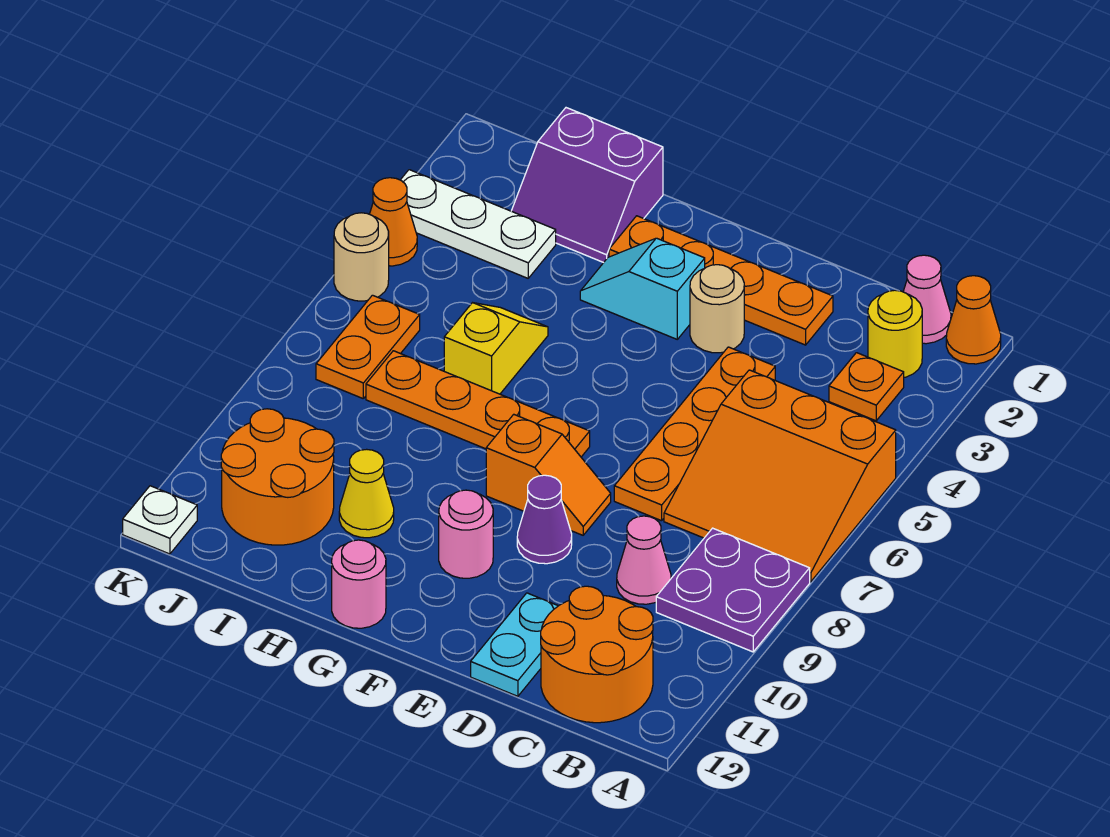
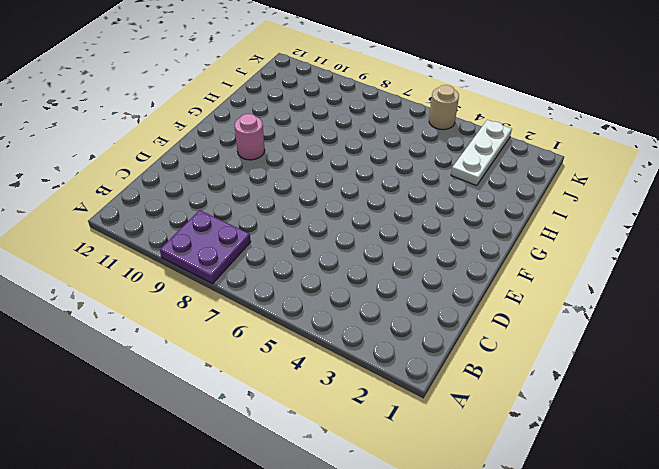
none -> orange cone A1 level 1
none -> orange slope A5:C7 level 1 top 5
none -> pink cone B1 level 1

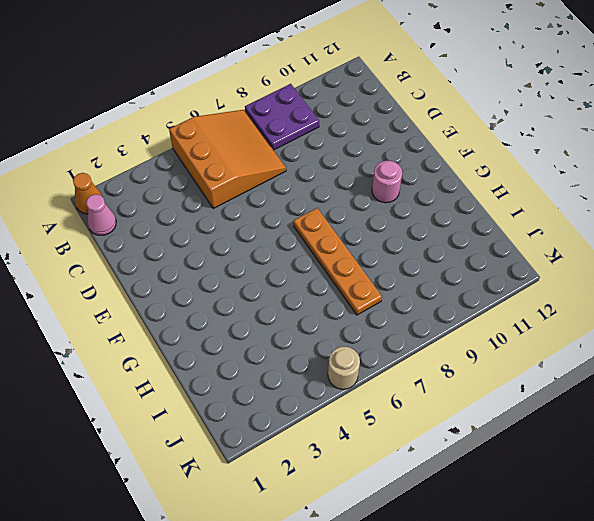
none -> yellow round brick B2 level 1
none -> orange plate B3 level 1
none -> orange round brick B11:C12 level 1

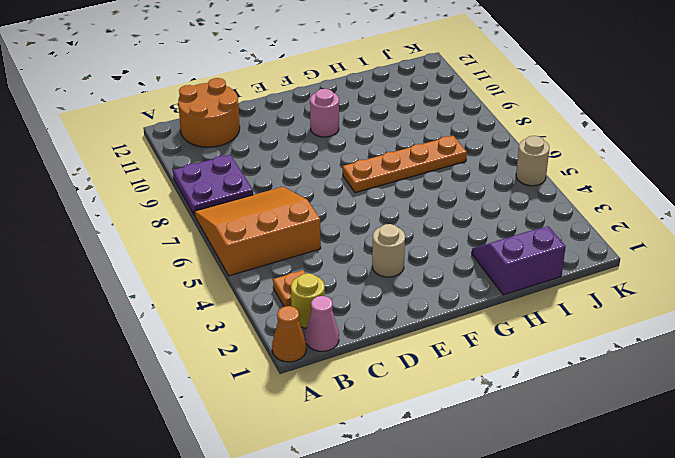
none -> pink cone C9 level 1
none -> orange plate D2:G2 level 1
none -> orange plate D4:D7 level 1

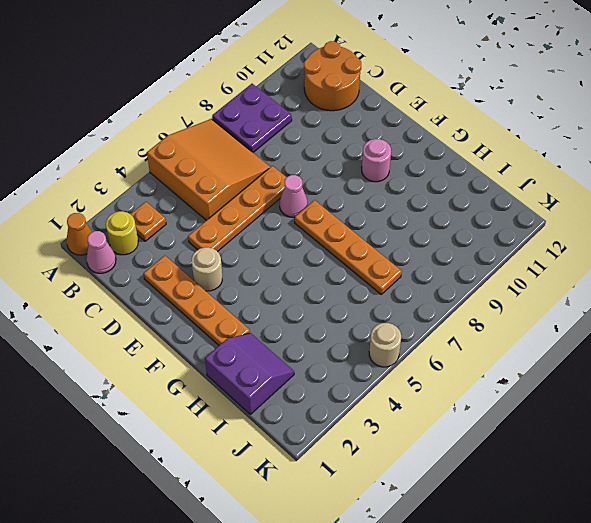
pink cone E7 level 1 -> pink cone C9 level 1
none -> cyan plate D11:D12 level 1
none -> orange slope E8:F8 level 1 top F
none -> purple cone E9 level 1

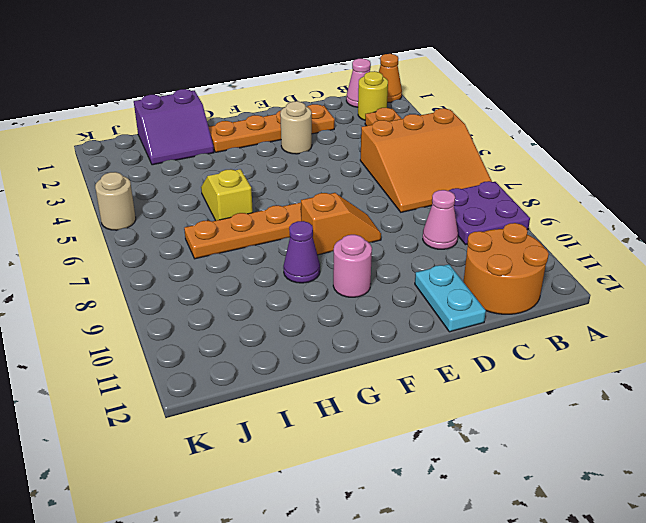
purple cone G9 level 1 -> purple cone E9 level 1
none -> orange plate D4:D7 level 1
none -> cyan slope F3:G3 level 1 top F
none -> pink round brick G12 level 1

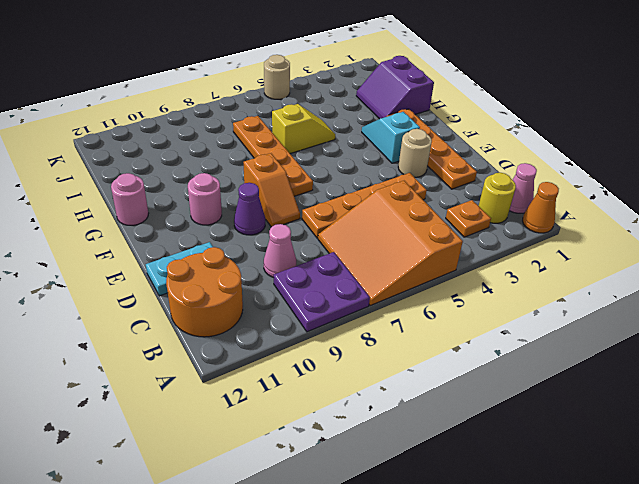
none -> yellow cone H10 level 1
none -> white plate I3:K3 level 1
none -> orange round brick I10:J11 level 1

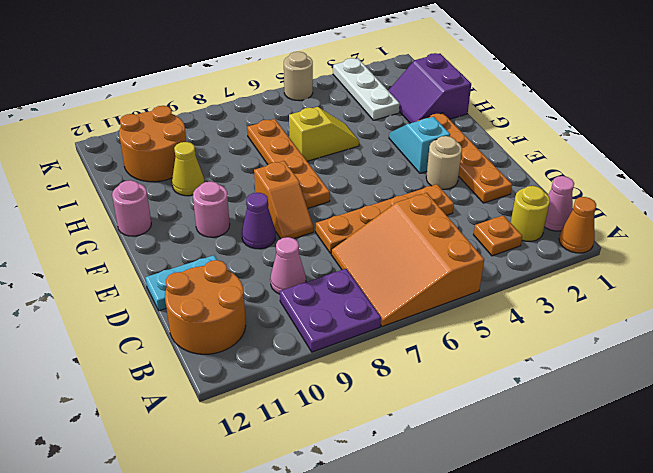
none -> orange plate J6:J7 level 1
none -> orange cone K4 level 1
none -> white plate K12 level 1

